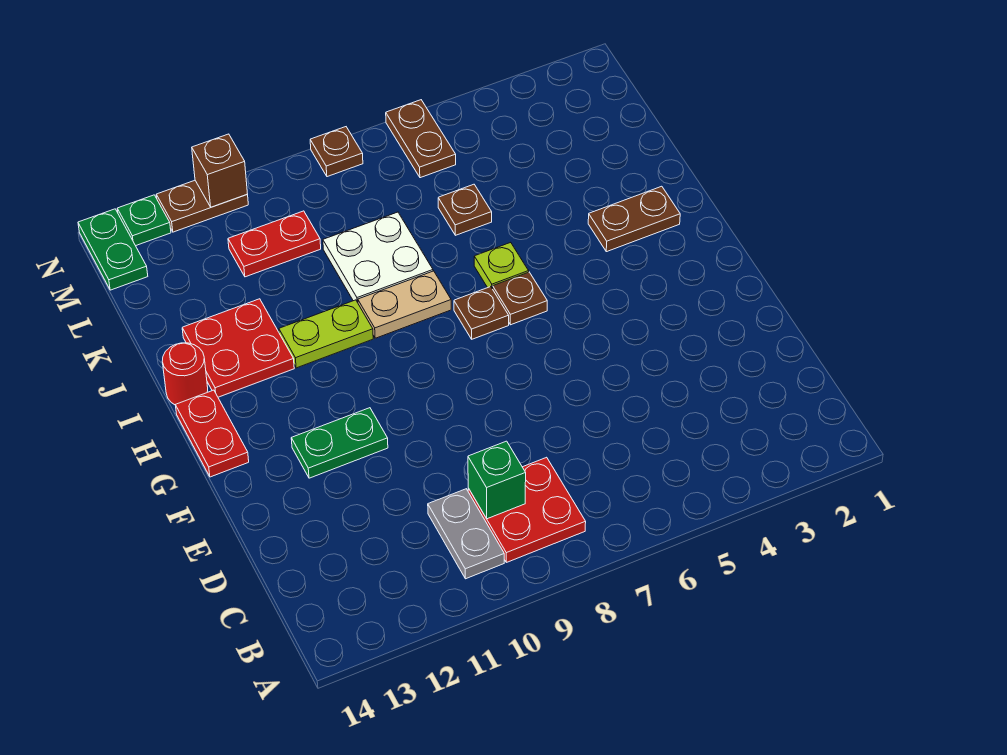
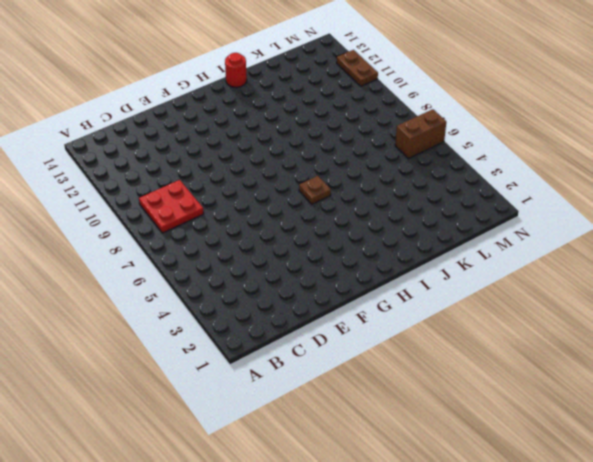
brown brick M6:N6 level 1 -> brown plate M6:N6 level 1
none -> grey plate B10:C10 level 1
none -> green plate F11:F12 level 1
none -> red plate G14:H14 level 1

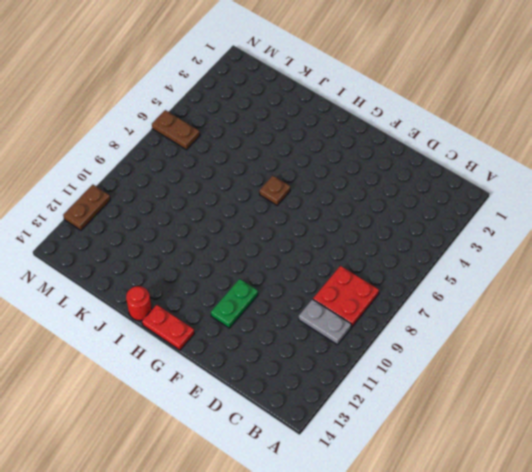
none -> brown plate H7 level 1
none -> brown plate I2:I3 level 1
none -> lime plate I6 level 1

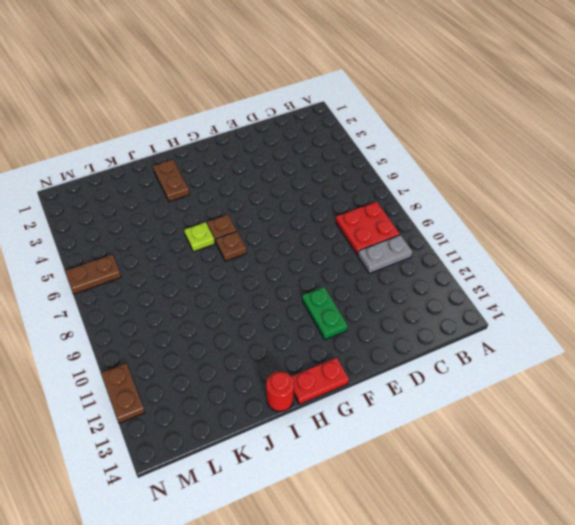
none -> tan plate I8:I9 level 1
none -> lime plate I10:I11 level 1
none -> red plate I12:J13 level 1

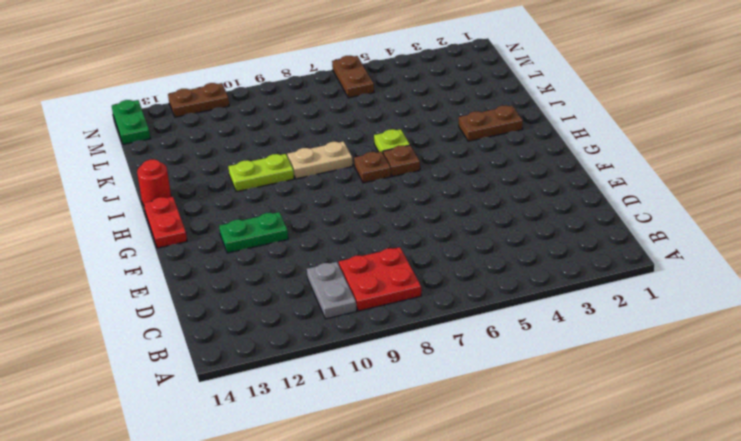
none -> red plate I12:J13 level 1
none -> white plate J8:K9 level 1
none -> brown plate K6 level 1

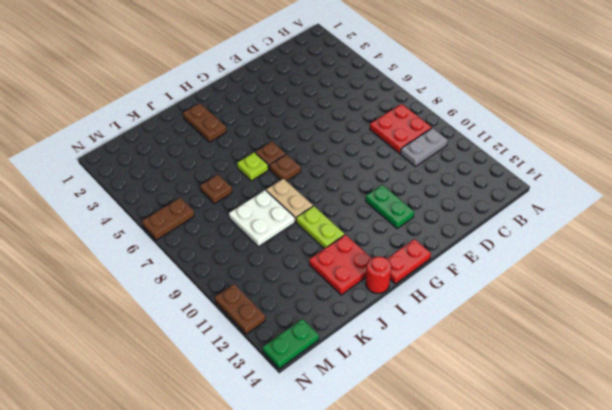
none -> red plate L10:L11 level 1
none -> brown plate N8 level 1
none -> green plate N13 level 1

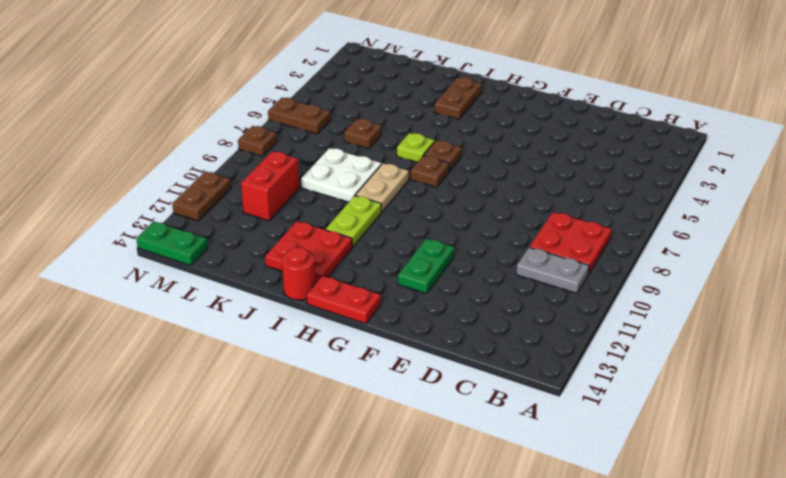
red brick L10:L11 level 1 -> red plate L10:L11 level 1
none -> green plate N13 level 1
none -> green brick C9 level 2
none -> brown brick N11 level 2

